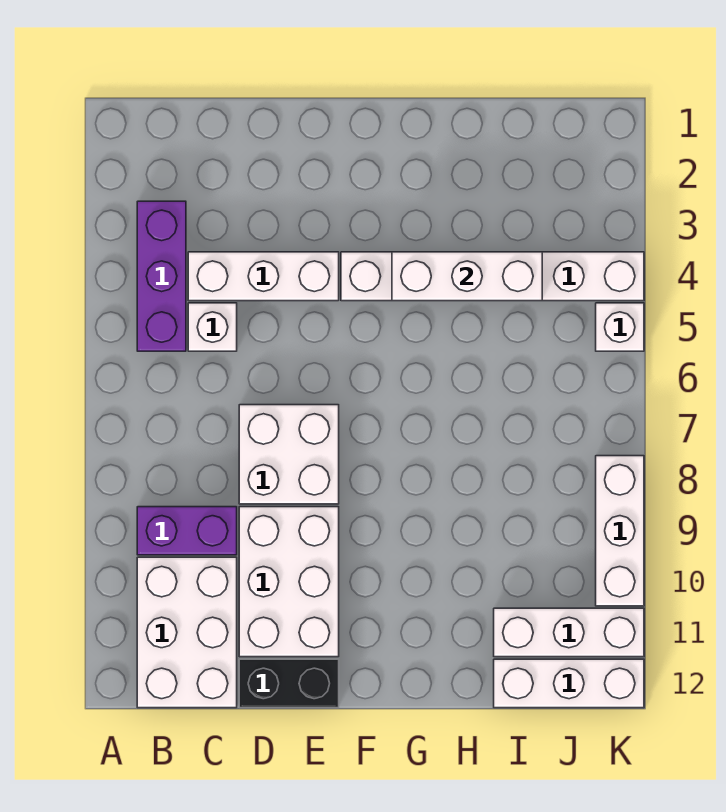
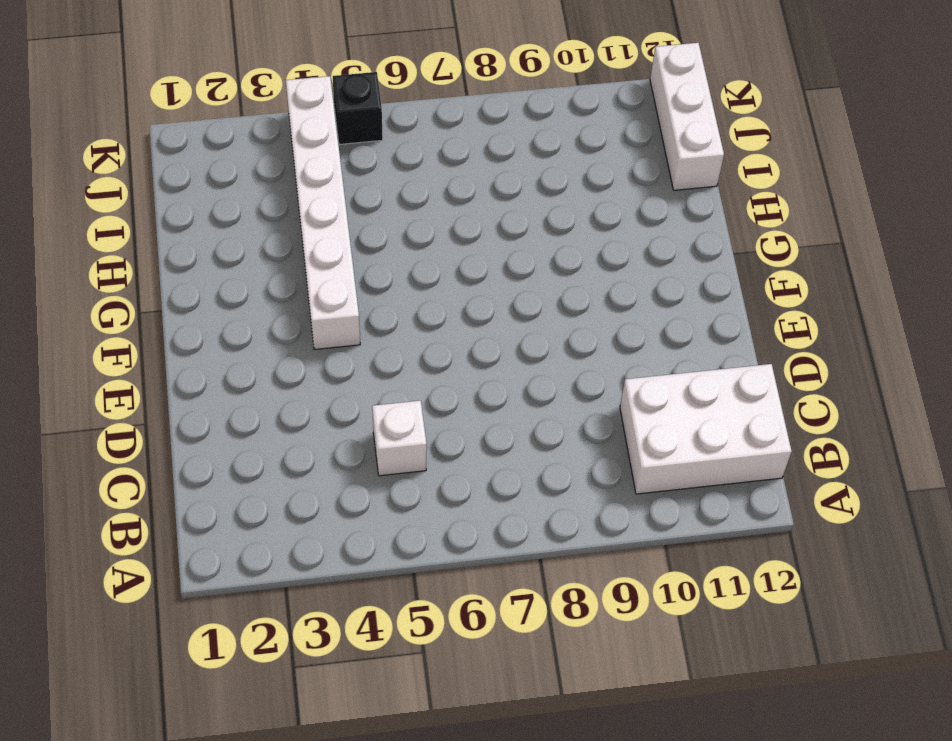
black brick K5 level 1 -> white brick K5 level 1
none -> purple brick B3:B5 level 1
none -> purple brick B9:C9 level 1
none -> white brick C4:E4 level 1

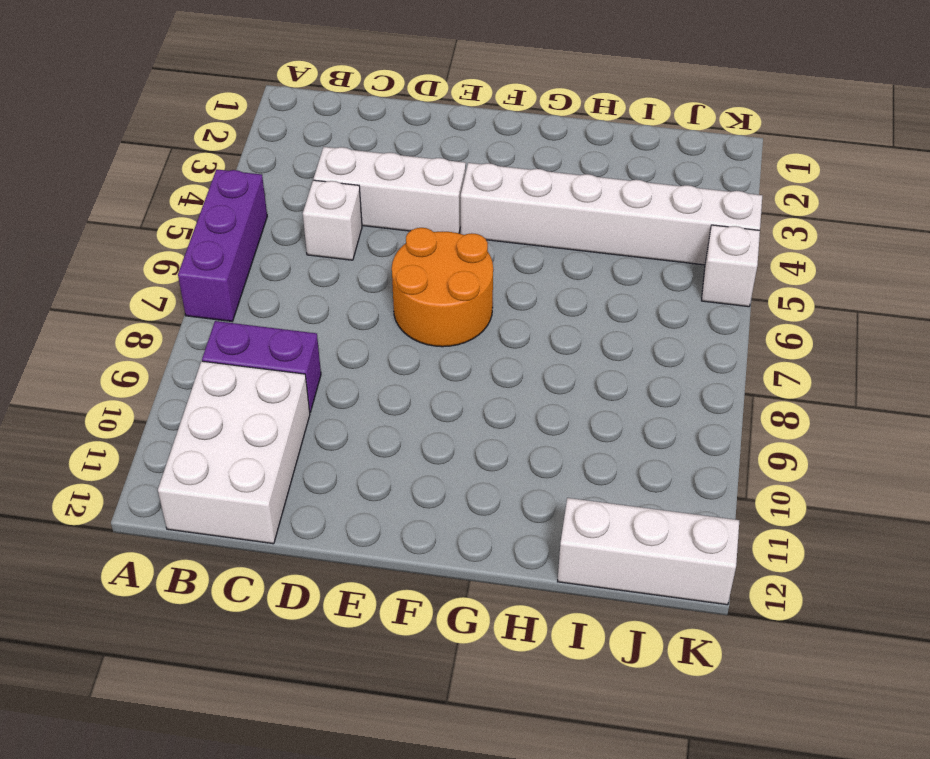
purple brick A5:A7 level 1 -> purple brick B3:B5 level 1
orange round brick E6:F7 level 1 -> white brick D7:E8 level 1
none -> white brick D9:E11 level 1
none -> black brick D12:E12 level 1
none -> white brick I11:K11 level 1

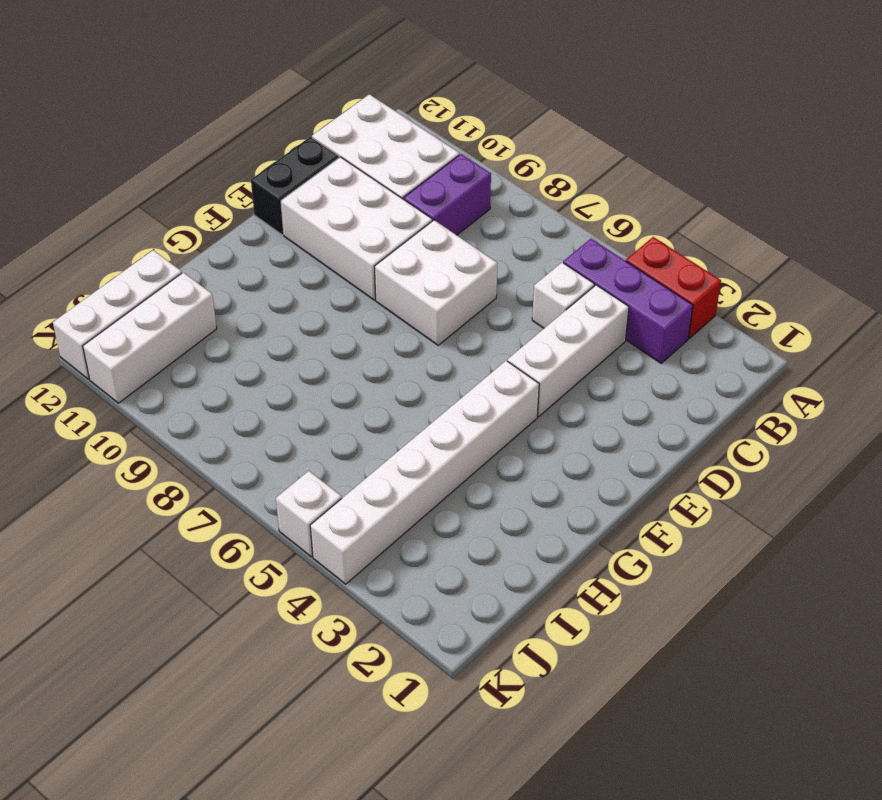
red brick A3:A4 level 1 -> none
none -> white brick K8:K10 level 1
none -> white brick G4:I4 level 2

